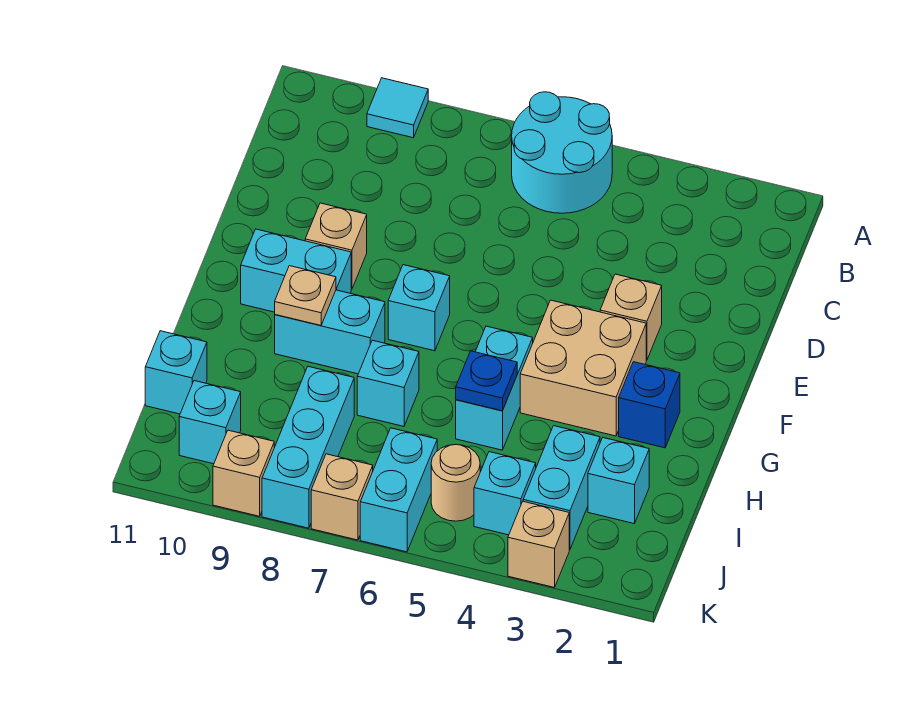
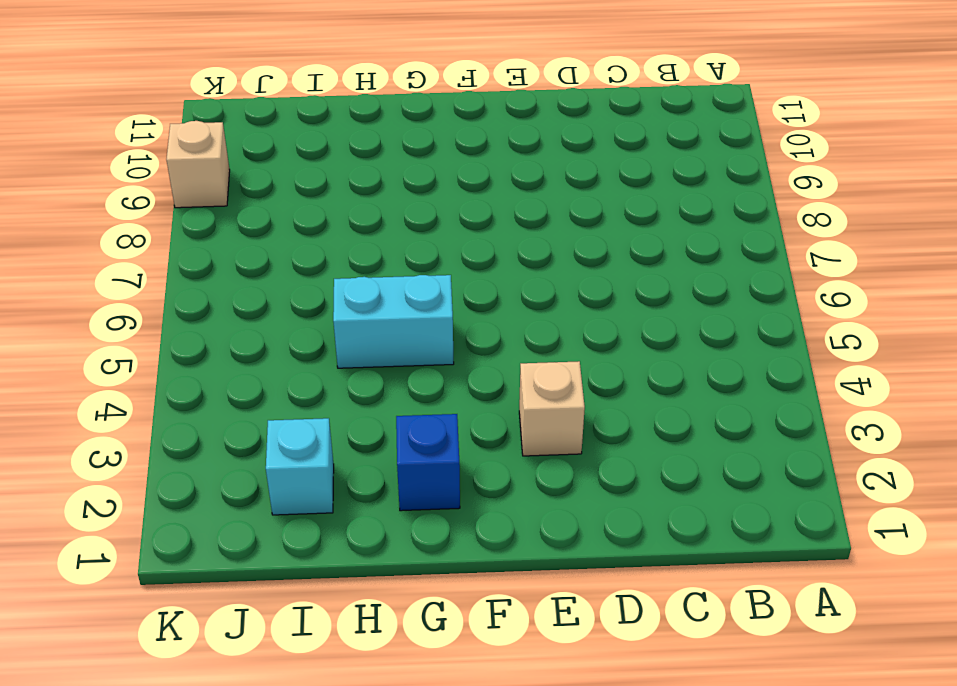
none -> cyan round brick A5:B6 level 1
none -> cyan tile A9 level 1
none -> tan brick E9 level 1

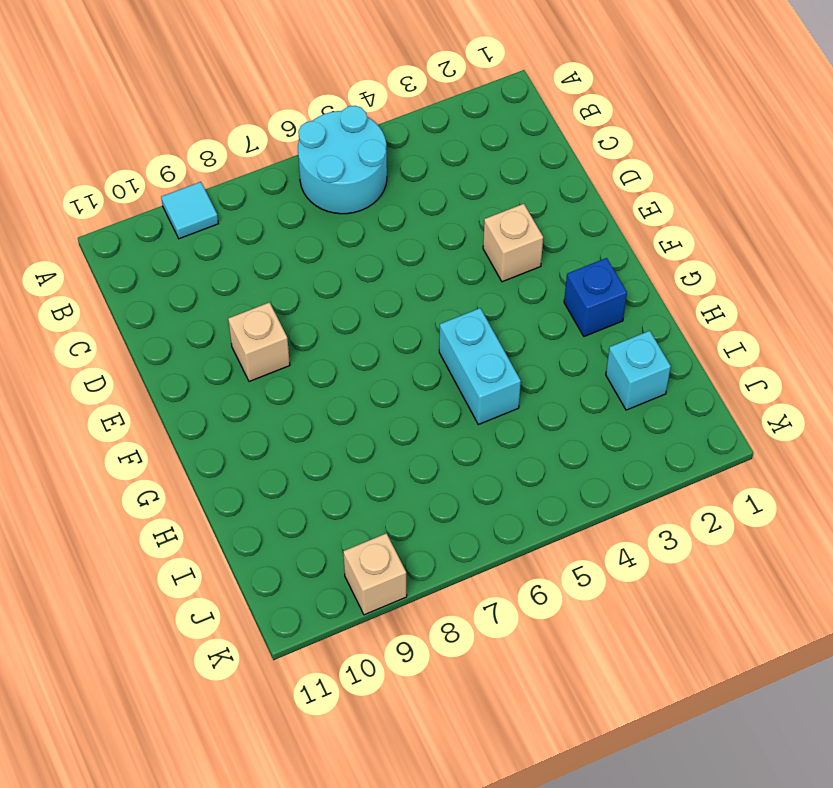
none -> tan brick F3:G4 level 1
none -> cyan brick F7 level 1
none -> cyan brick F9:F10 level 1

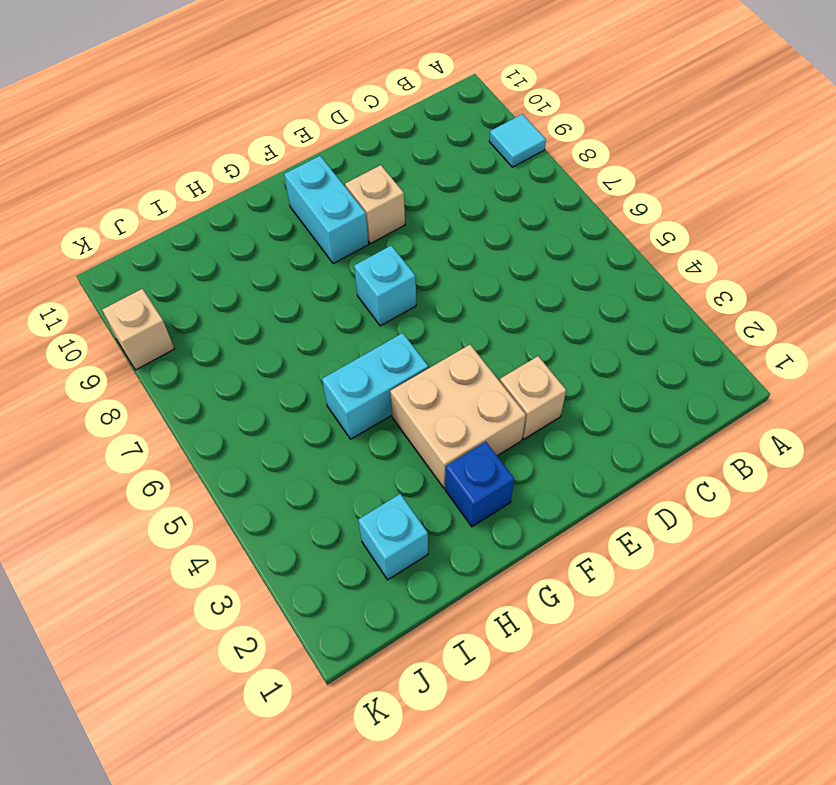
none -> cyan round brick A5:B6 level 1
none -> cyan brick G8:G9 level 1
none -> cyan brick H7 level 1

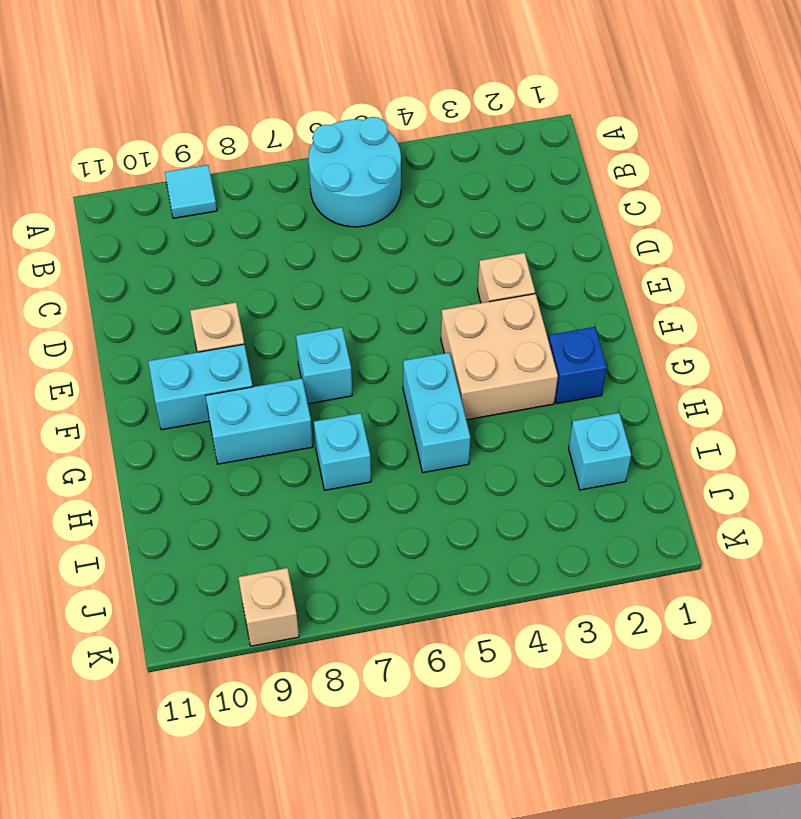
none -> cyan brick I3:J3 level 1
none -> cyan brick I8:K8 level 1
none -> cyan brick I11 level 1

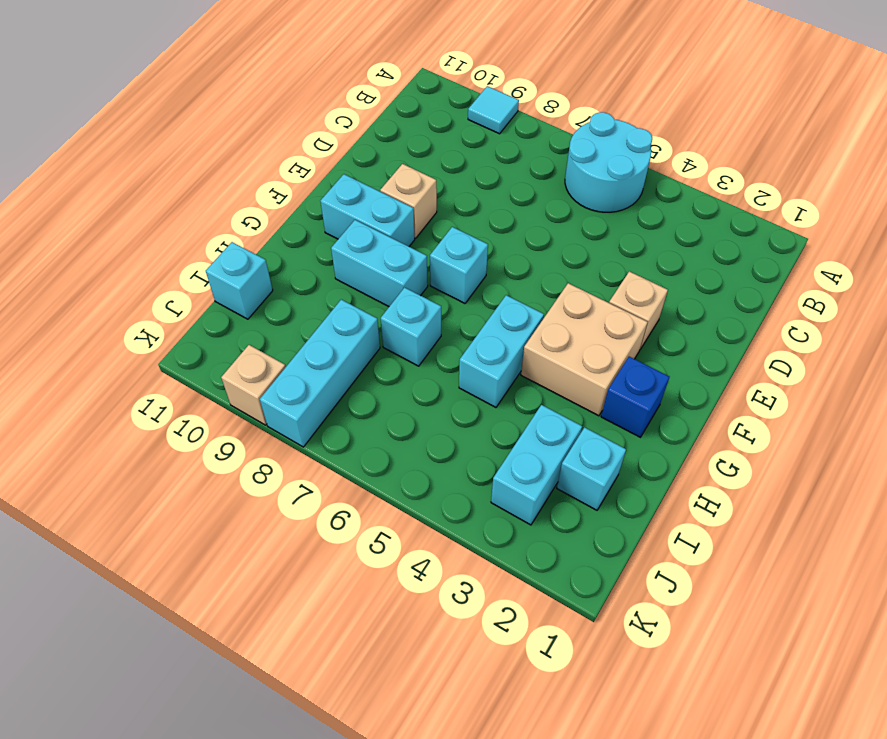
none -> cyan brick J4 level 1
none -> tan round brick J5 level 1
none -> cyan brick J6:K6 level 1

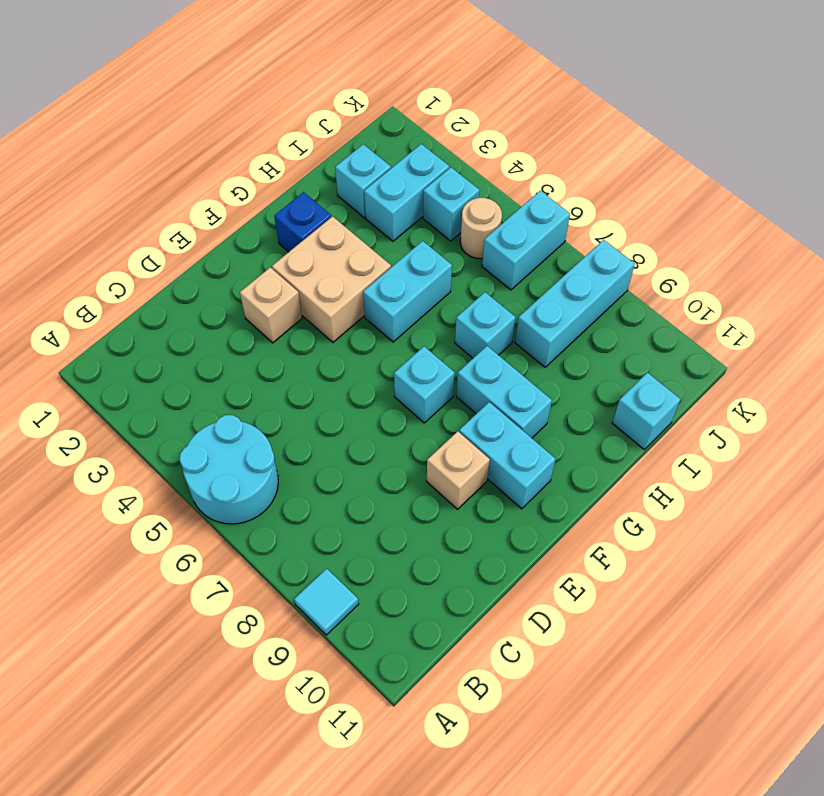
none -> cyan brick J10 level 1
none -> tan brick K3 level 1
none -> tan brick K7 level 1

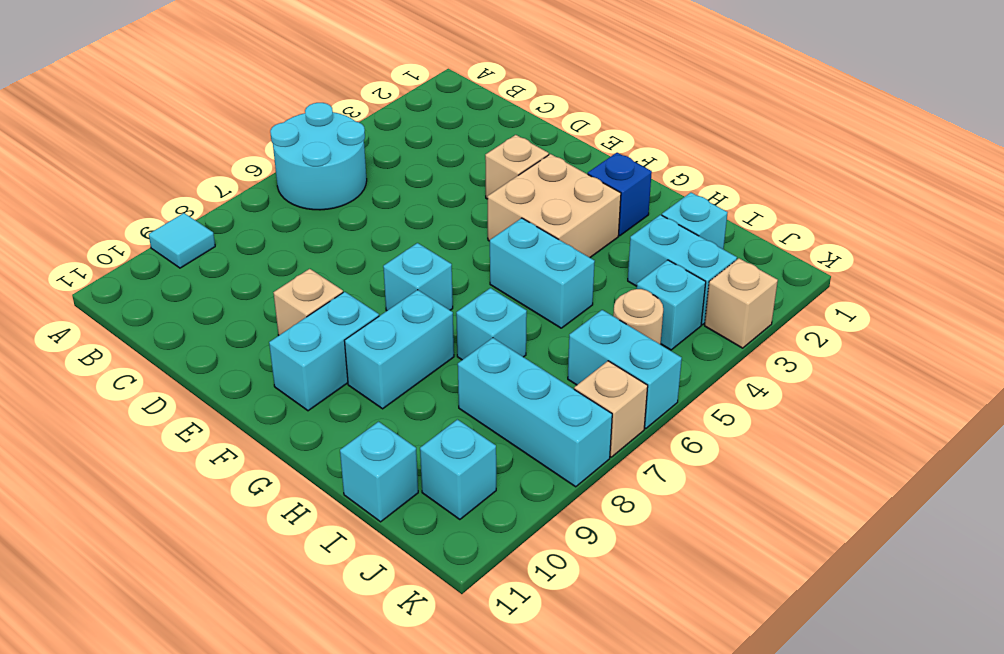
none -> tan brick K9 level 1
none -> tan plate G9 level 2
none -> blue plate H5 level 2

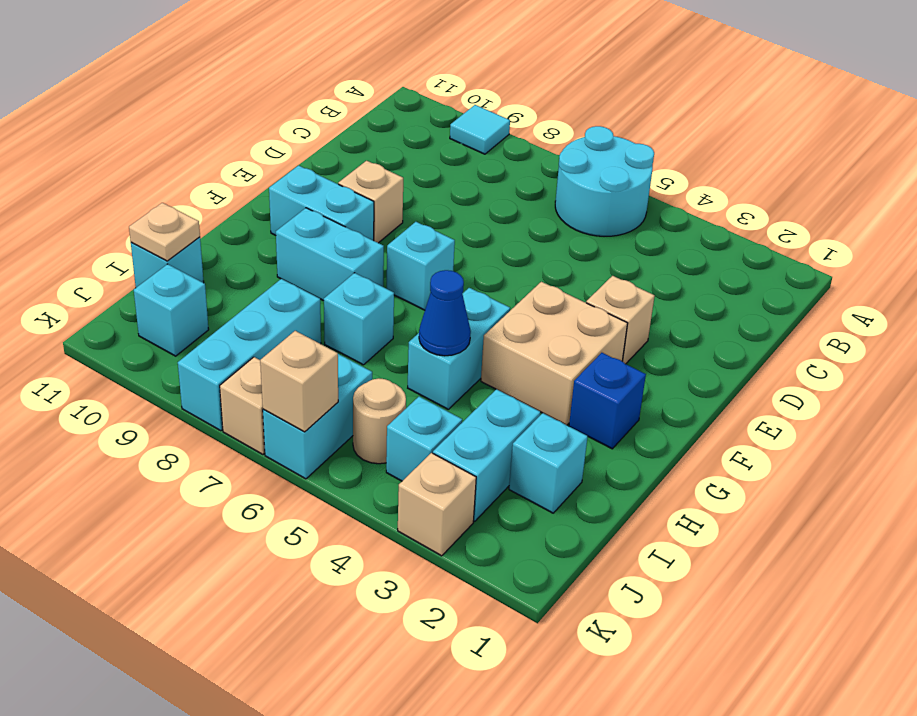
blue cone H5 level 2 -> blue plate H5 level 2
tan plate I11 level 2 -> tan plate G9 level 2
tan brick K6 level 2 -> tan brick K9 level 1

